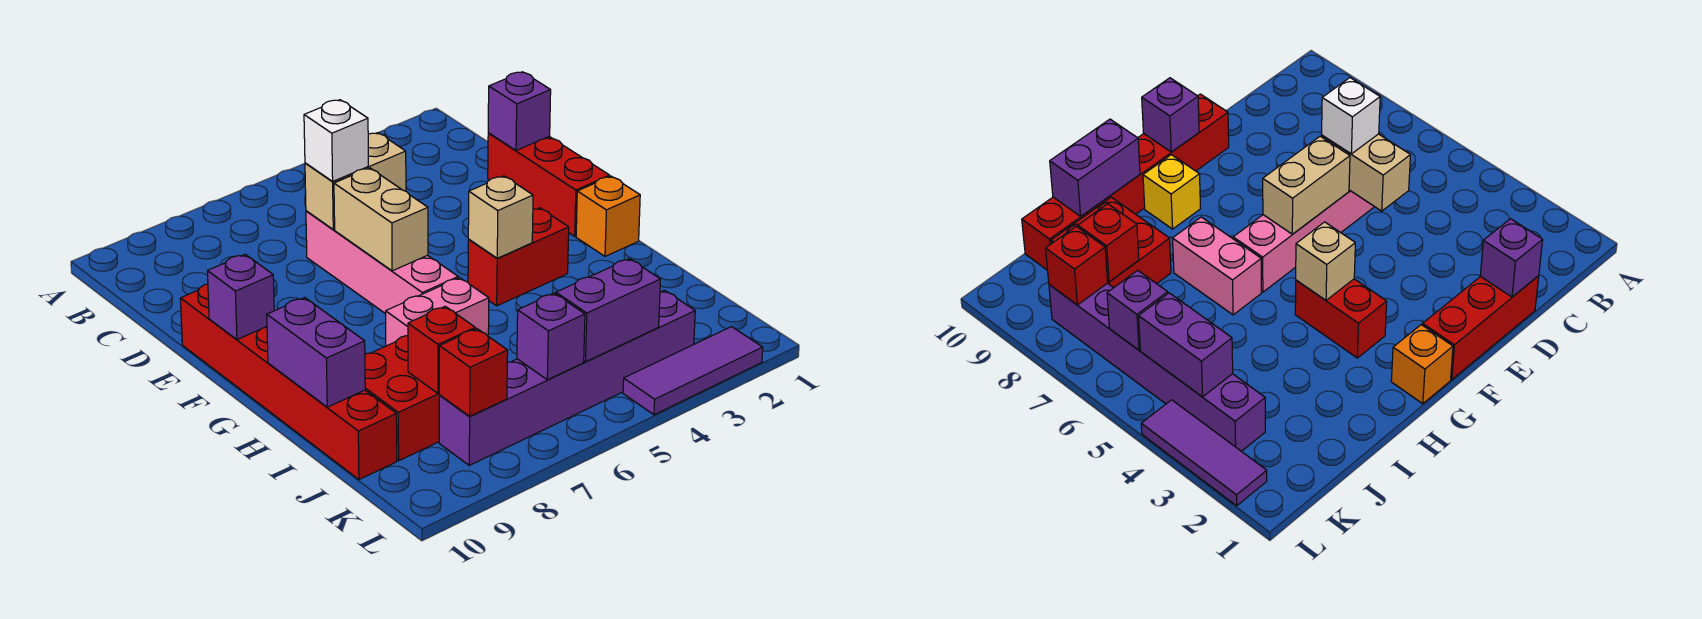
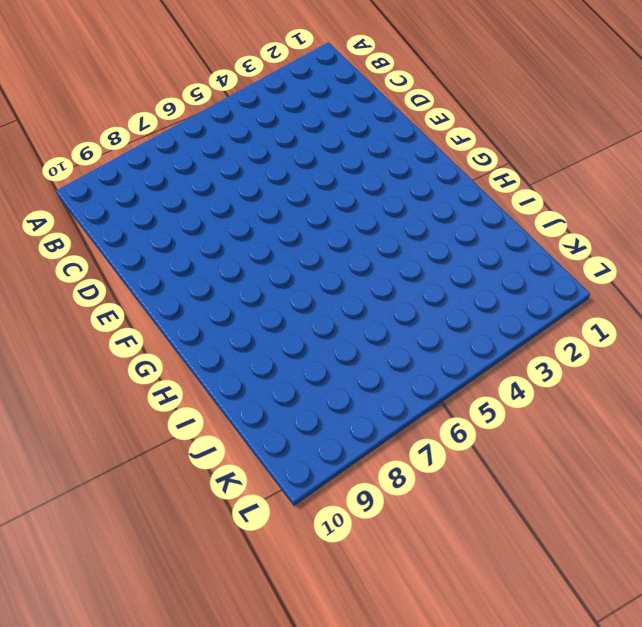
none -> red brick D1:F1 level 1
none -> pink brick D6:G6 level 1
none -> red brick E10:J10 level 1

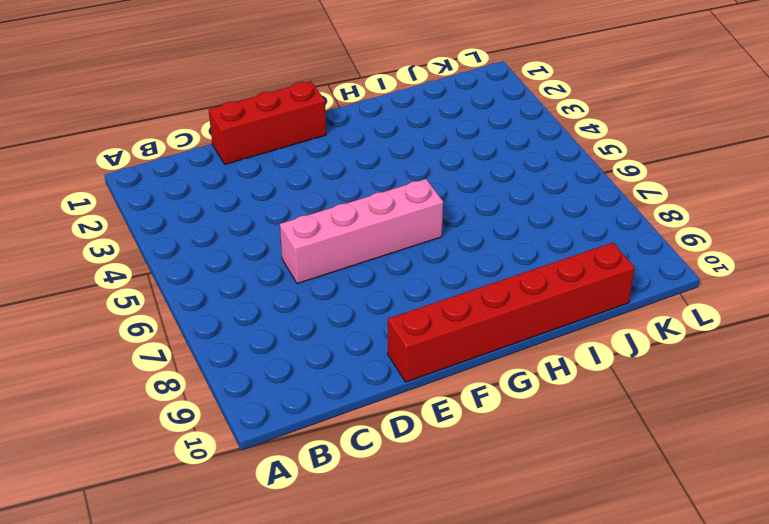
none -> orange brick G1 level 1
none -> red brick G3:G4 level 1
none -> yellow brick G9 level 1

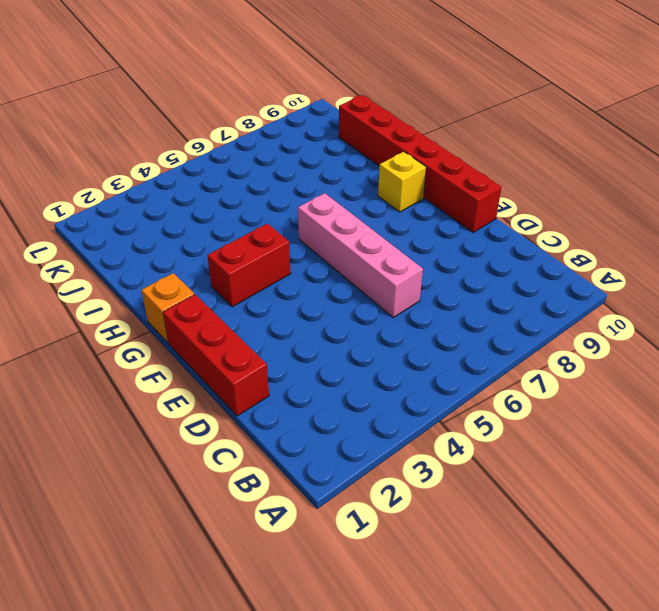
none -> pink brick H6:H7 level 1
none -> red brick I8:J9 level 1
none -> purple brick K3:K8 level 1

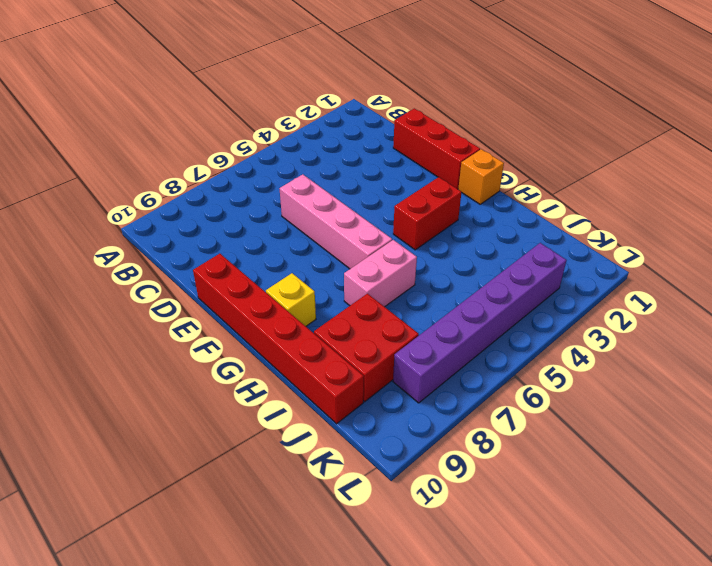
none -> purple tile L2:L4 level 1
none -> purple brick D1 level 2
none -> tan brick D5:D6 level 2

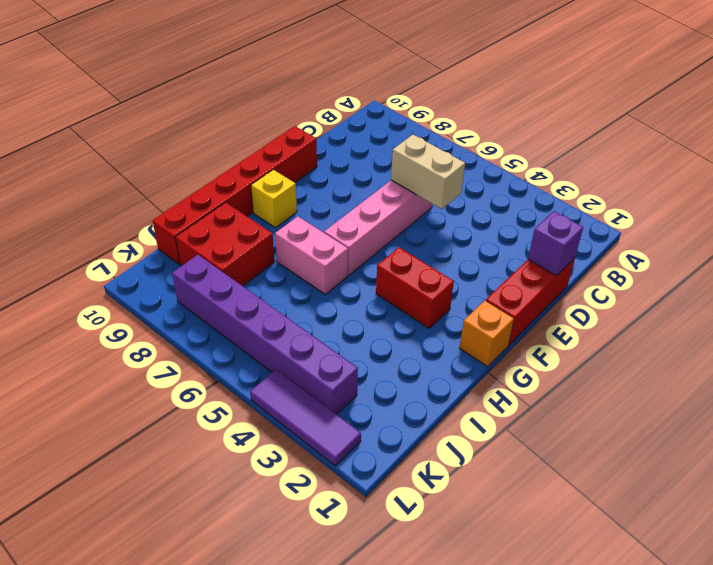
none -> tan brick E6:F6 level 2
none -> purple brick F10 level 2
none -> tan brick G4 level 2

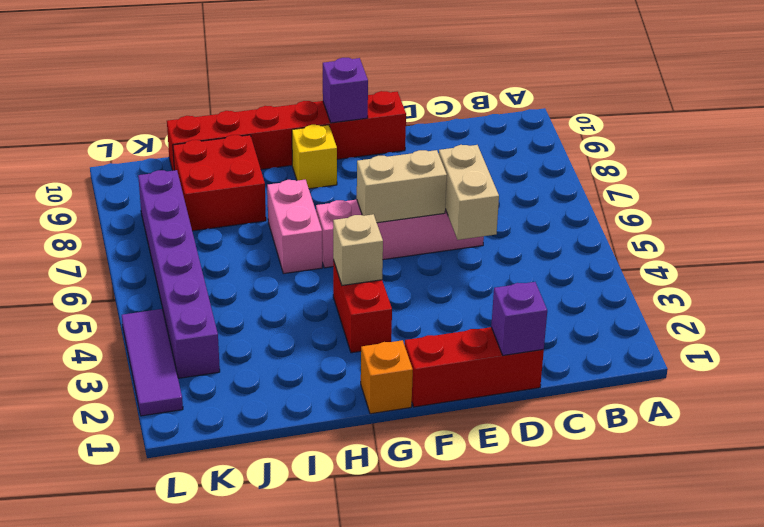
none -> purple brick H10:I10 level 2
none -> red brick J8 level 2
none -> purple brick K4:K5 level 2

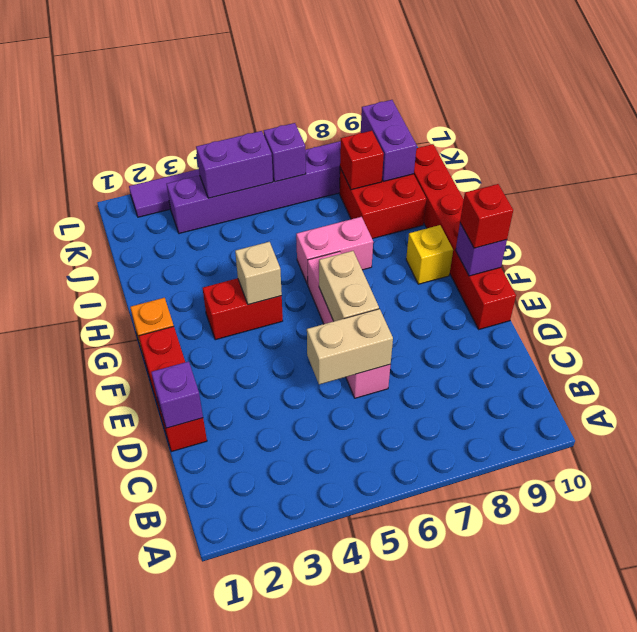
red brick F10 level 3 -> red brick K8 level 2
purple brick J9:K9 level 2 -> purple brick H10:I10 level 2
none -> white brick D6 level 3

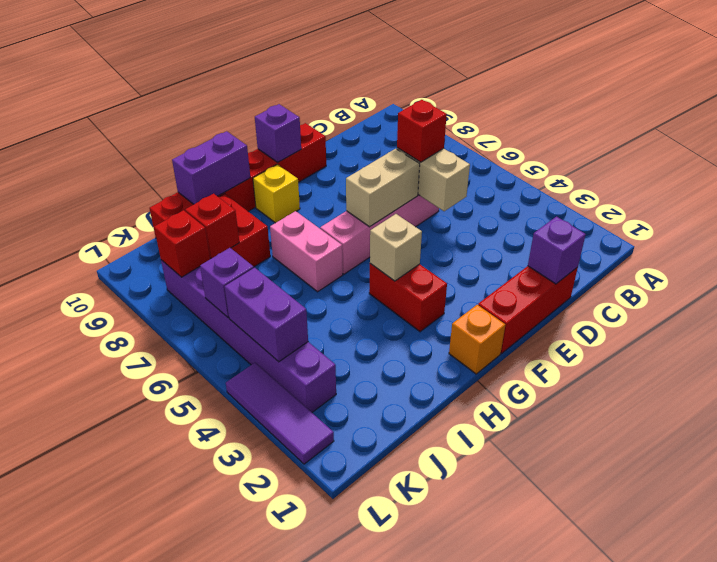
red brick D6 level 3 -> white brick D6 level 3

